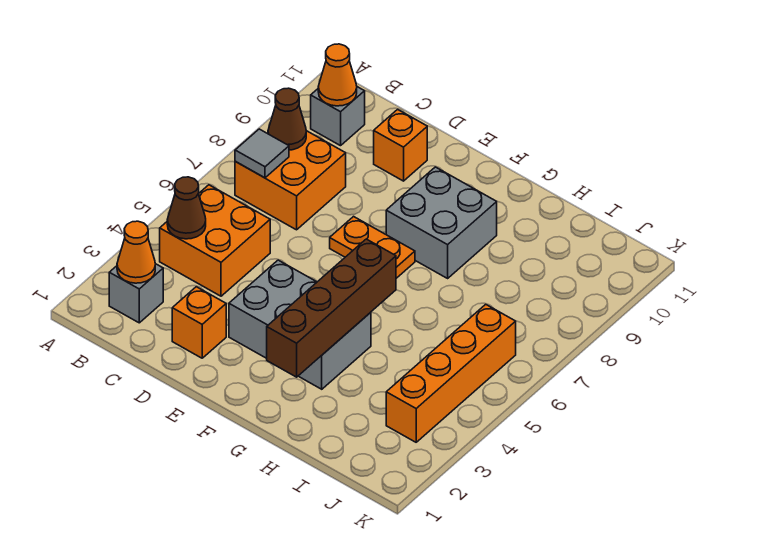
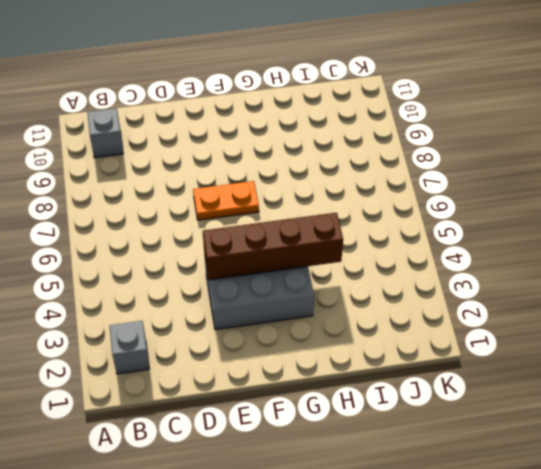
brown brick E4:H4 level 2 -> brown brick G2:G5 level 2
none -> orange brick B4:C5 level 1
none -> orange brick B7:C8 level 1
none -> orange brick D2 level 1

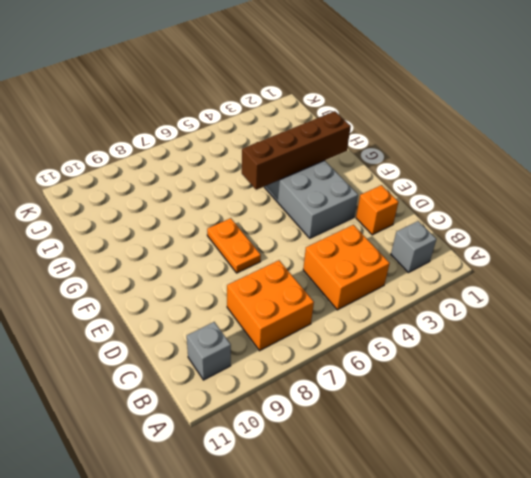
none -> orange brick D10 level 1
none -> grey brick F8:G9 level 1
none -> orange brick J3:J6 level 1

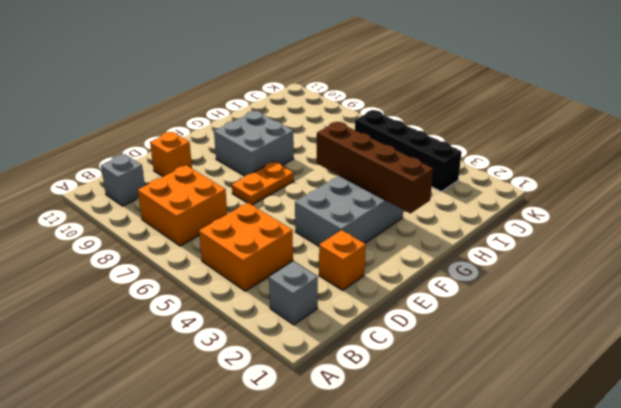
black brick J3:J6 level 1 -> orange brick J3:J6 level 1
none -> orange cone B2 level 2
none -> brown cone B4 level 2
none -> grey tile B7 level 2

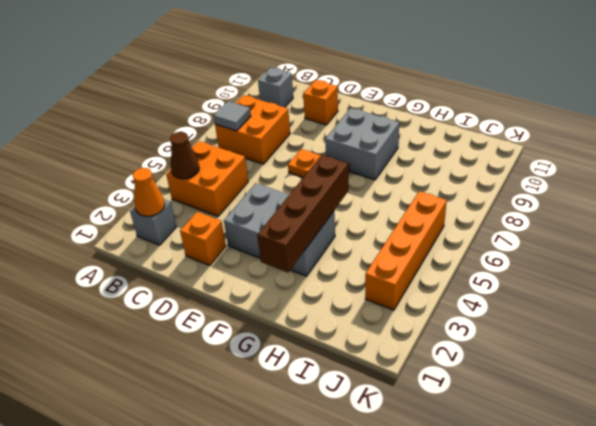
none -> brown cone B8 level 2
none -> orange cone B10 level 2

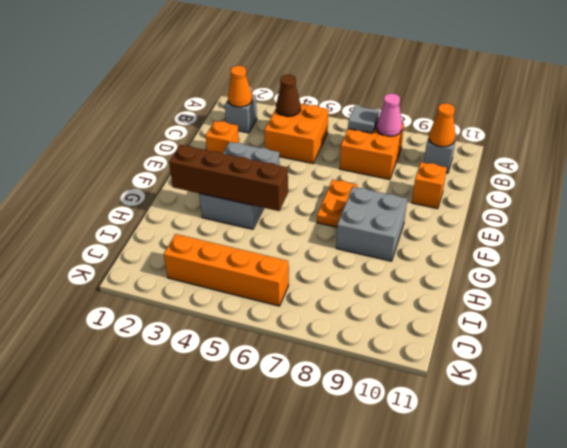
pink cone B8 level 2 -> brown cone B8 level 2

